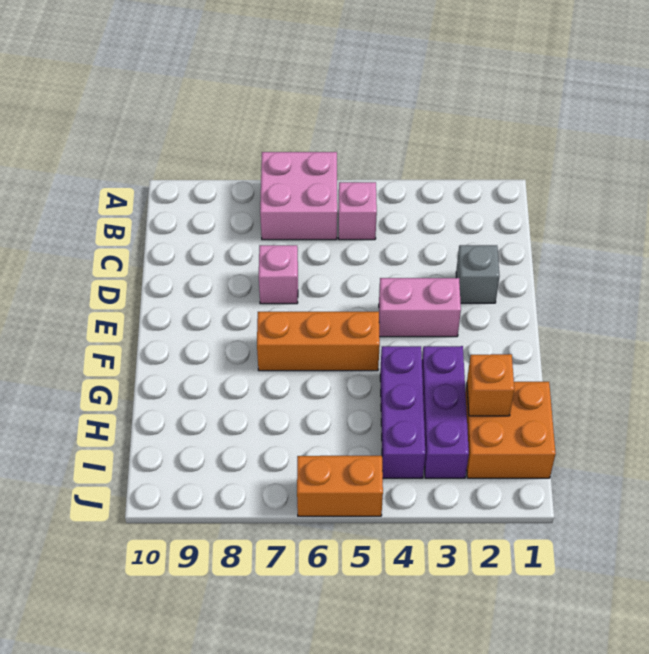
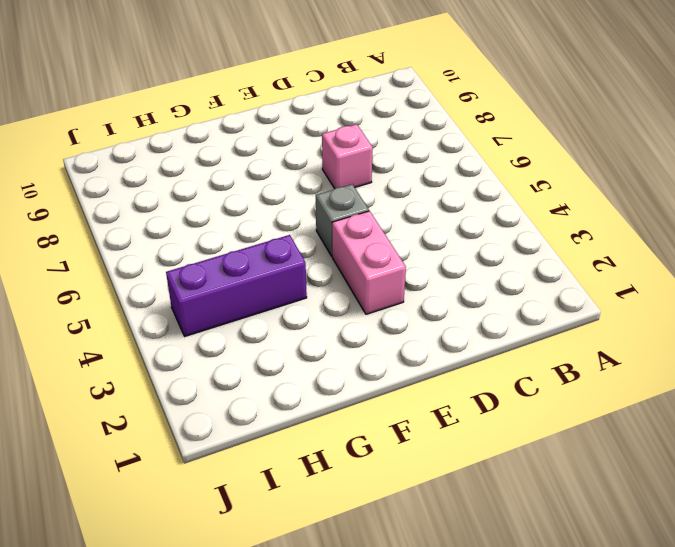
grey brick E5 level 1 -> grey brick D2 level 1
none -> pink brick A6:B7 level 1
none -> pink brick B5 level 1

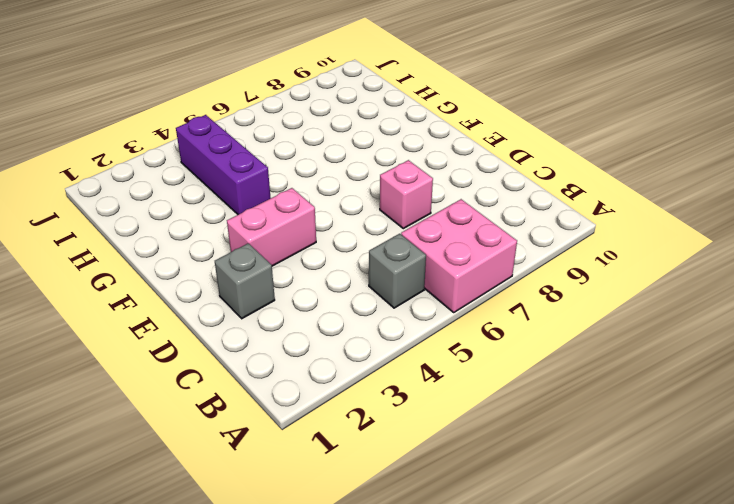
grey brick B5 level 1 -> pink brick B5 level 1
none -> orange brick F5:F7 level 1
none -> purple brick G3:I3 level 1

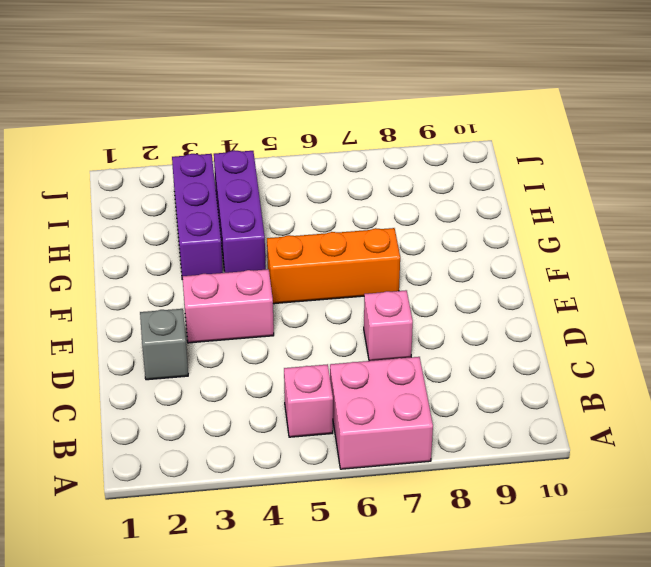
none -> orange brick H1:I2 level 1
none -> orange brick J5:J6 level 1

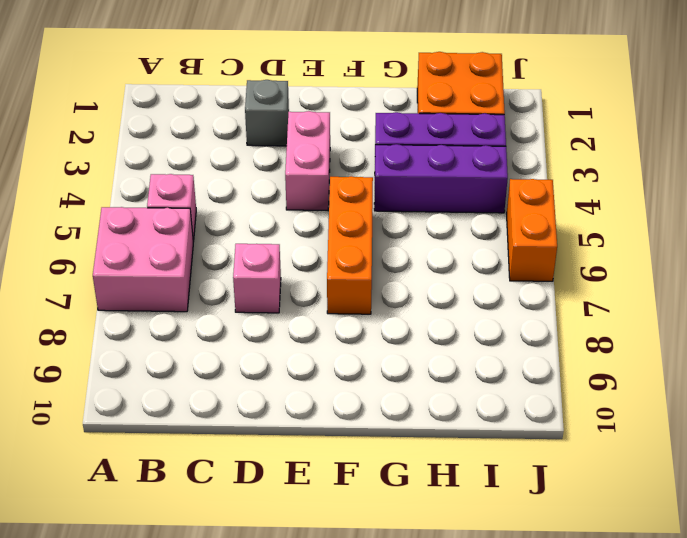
none -> orange brick H2 level 2

